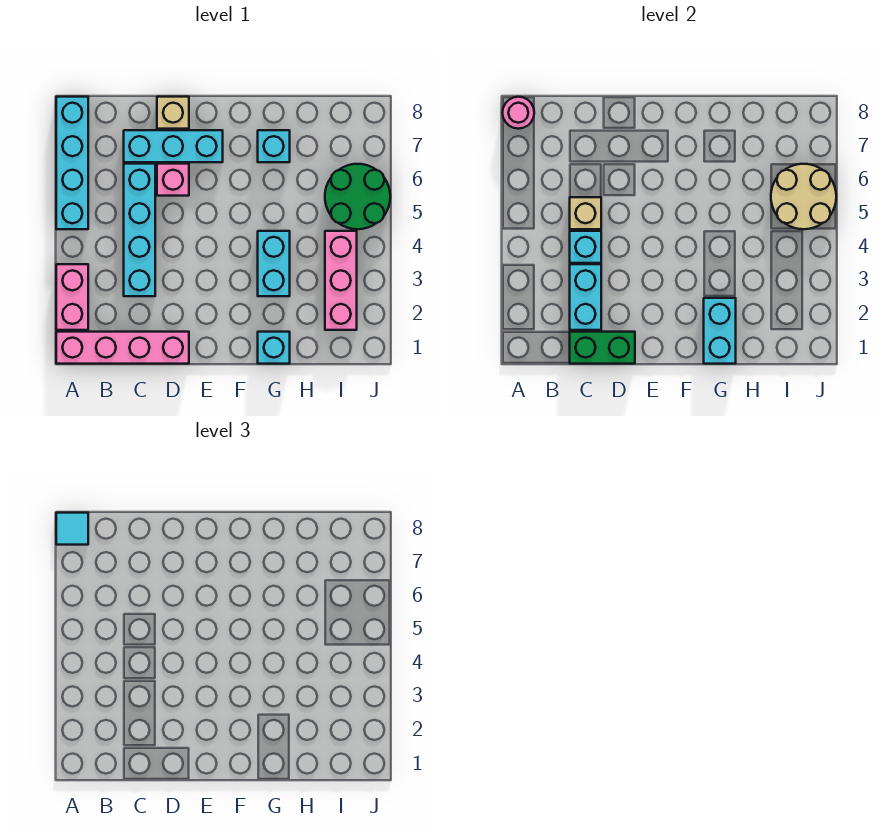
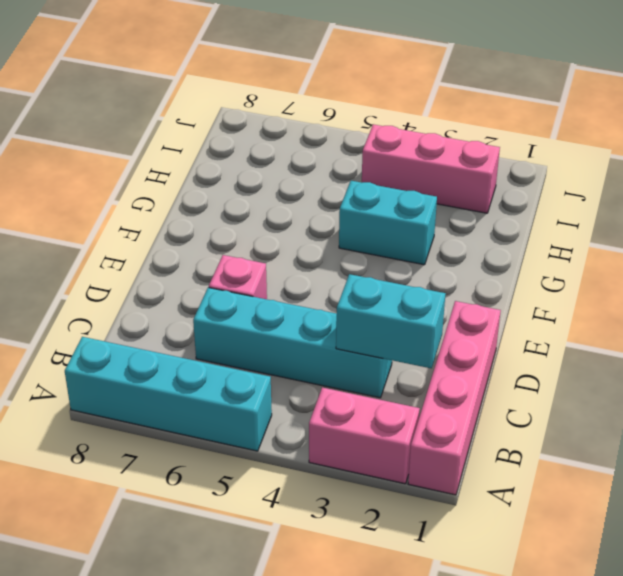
none -> cyan brick C7:E7 level 1
none -> tan brick D8 level 1
none -> cyan brick G1 level 1

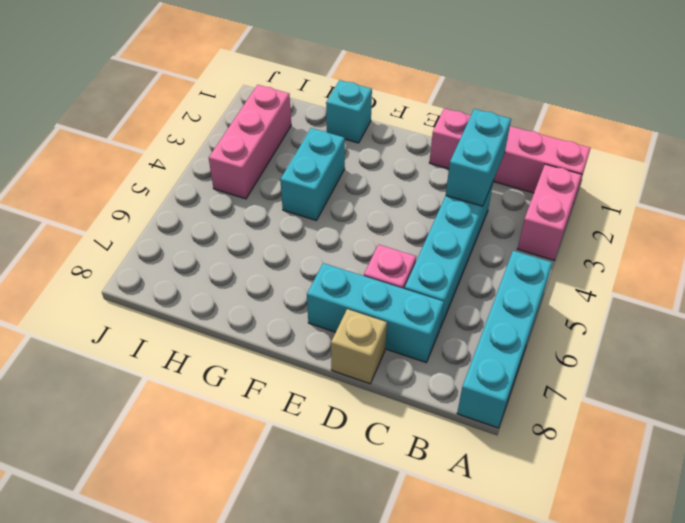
none -> cyan brick G7 level 1
none -> green round brick I5:J6 level 1
none -> pink round brick A8 level 2

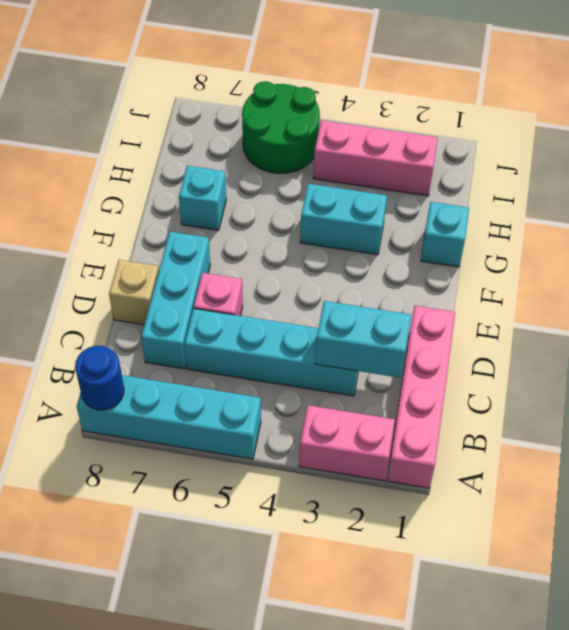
blue round brick A8 level 2 -> pink round brick A8 level 2
none -> green brick C1:D1 level 2
none -> cyan brick C4 level 2
none -> tan brick C5 level 2

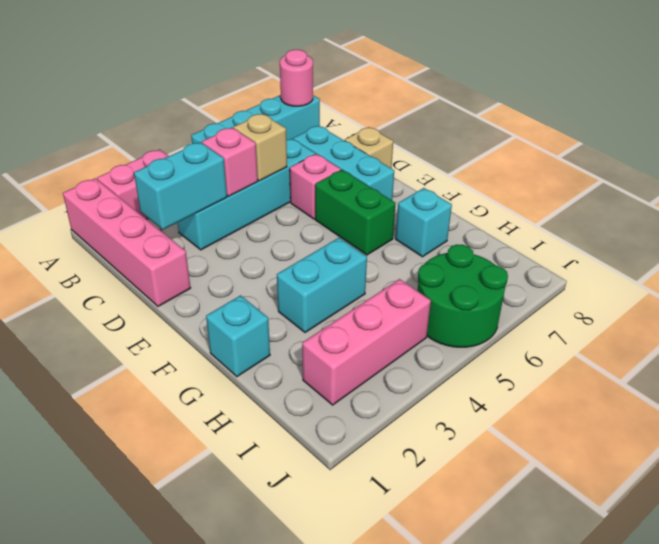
pink brick C4 level 2 -> cyan brick C4 level 2
green brick E6:F6 level 1 -> green brick C1:D1 level 2
none -> cyan brick G1:G2 level 2
none -> tan round brick I5:J6 level 2
none -> cyan tile A8 level 3

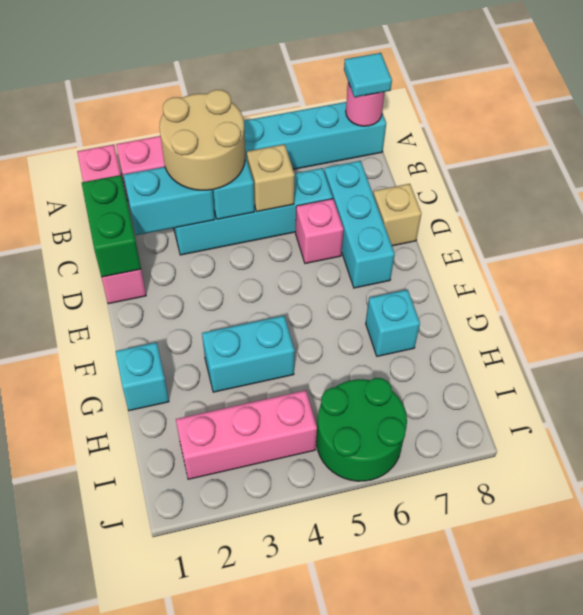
tan round brick B3:C4 level 3 -> tan round brick I5:J6 level 2
none -> cyan brick G1:G2 level 2

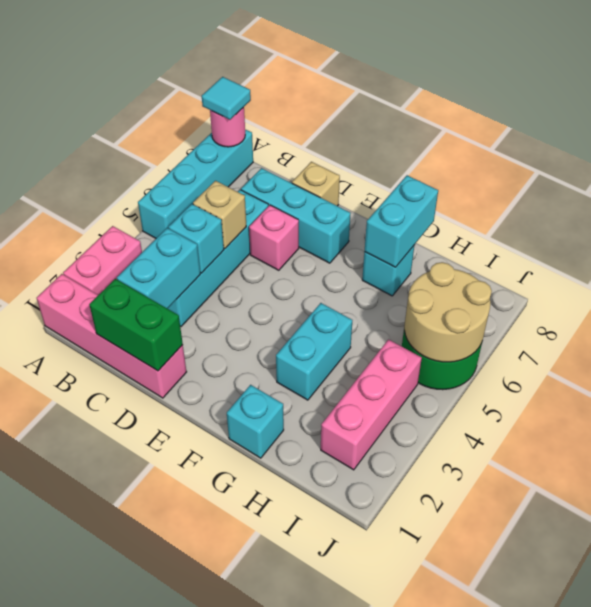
cyan brick G7:G8 level 2 -> cyan brick G1:G2 level 2

